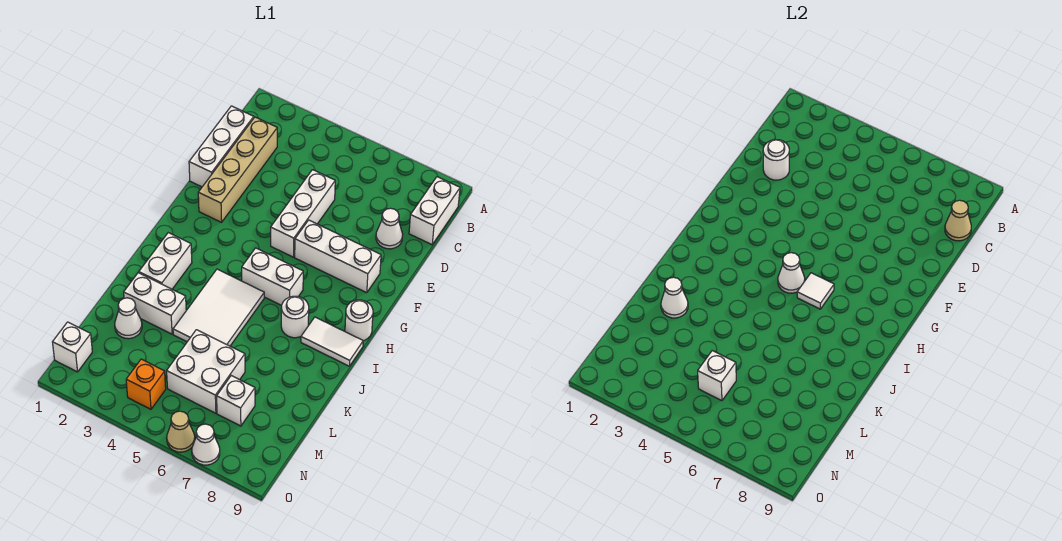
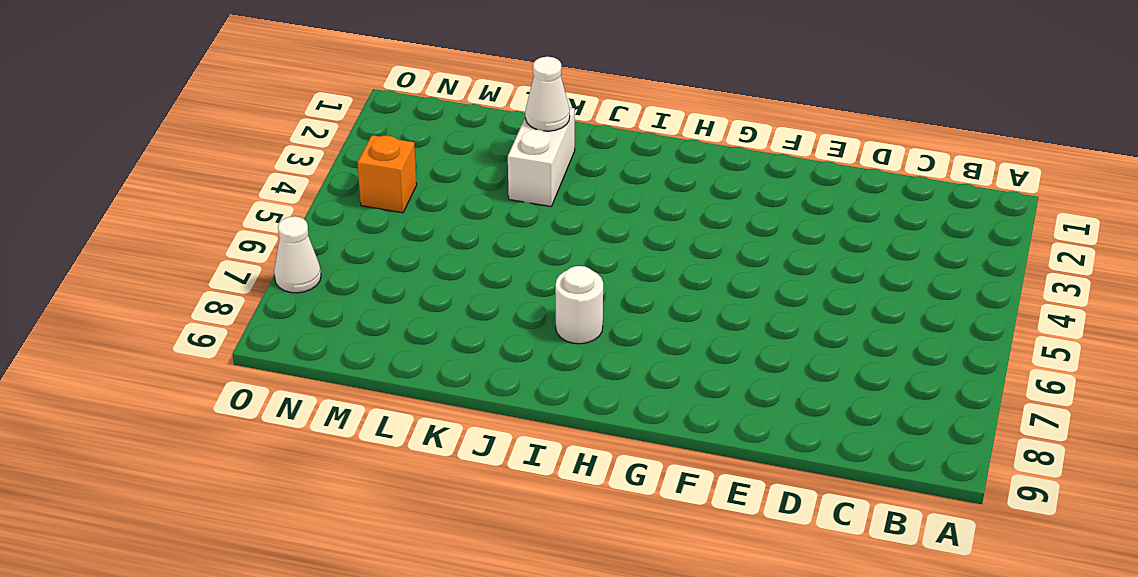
none -> white brick B9:C9 level 1
none -> white brick C1:E1 level 1
none -> tan brick C2:F2 level 1

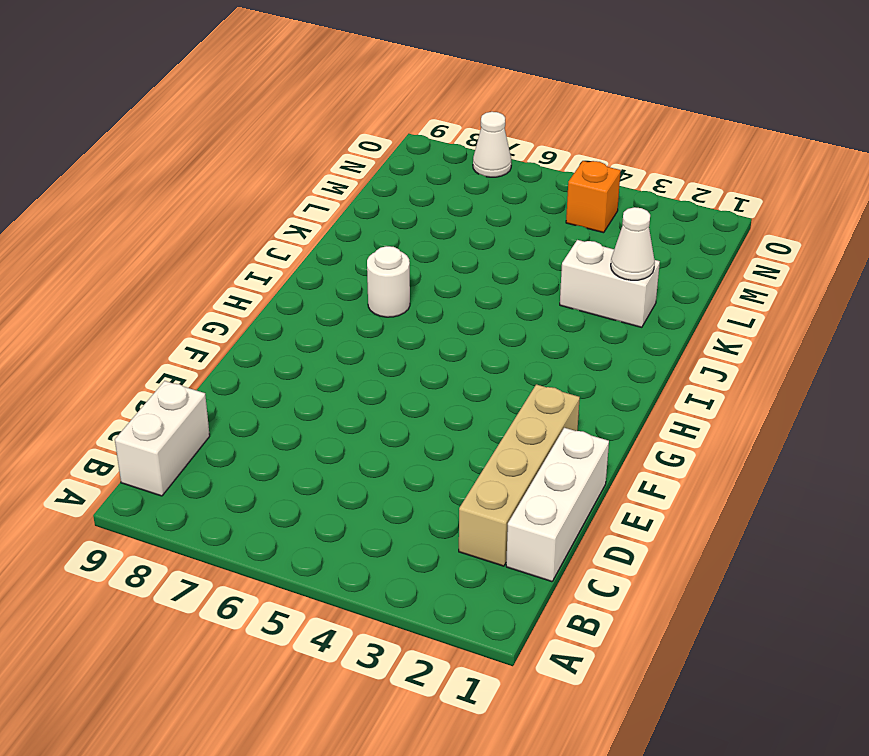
none -> white brick D5:F5 level 1
none -> white cone D8 level 1
none -> white brick F6:F8 level 1

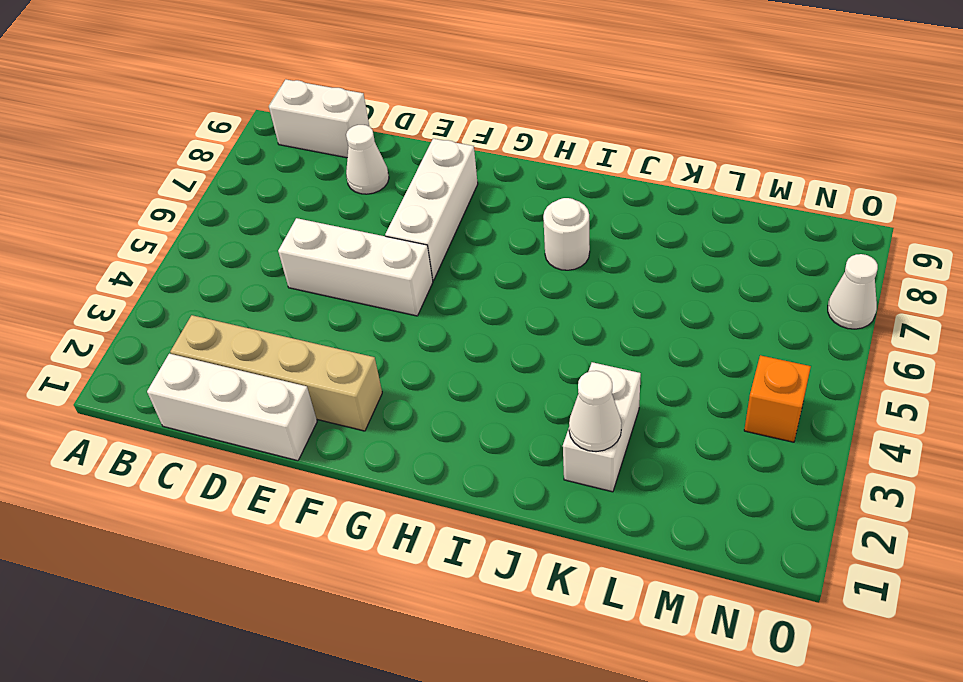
none -> white brick H5:H6 level 1
none -> white round brick H9 level 1
none -> white brick I2:J2 level 1

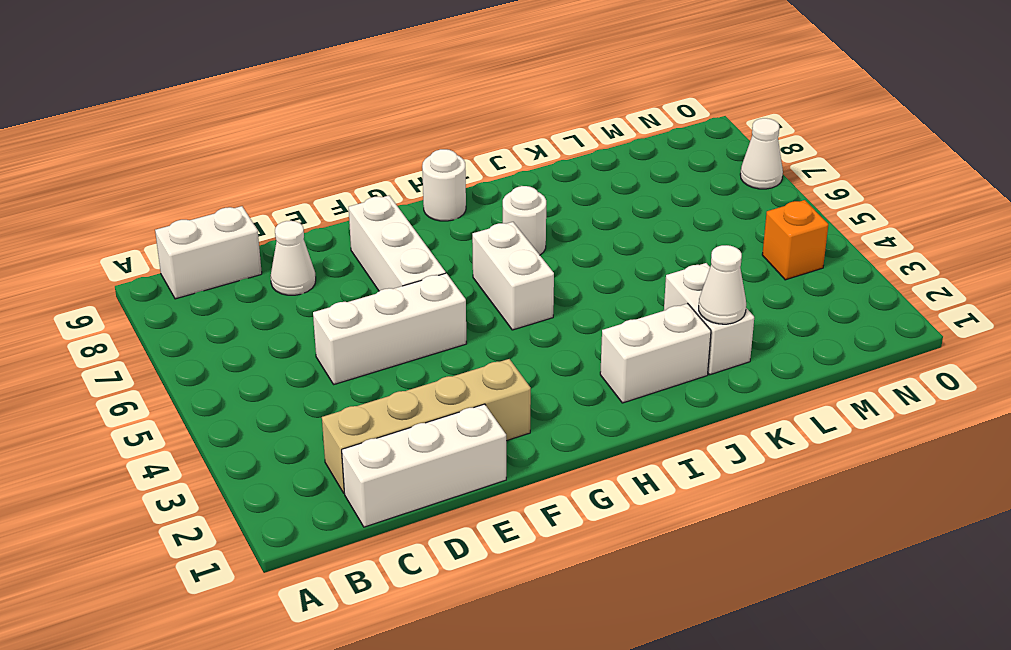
none -> white tile I4:K5 level 1
none -> white tile I8:I9 level 1
none -> white cone L2 level 1

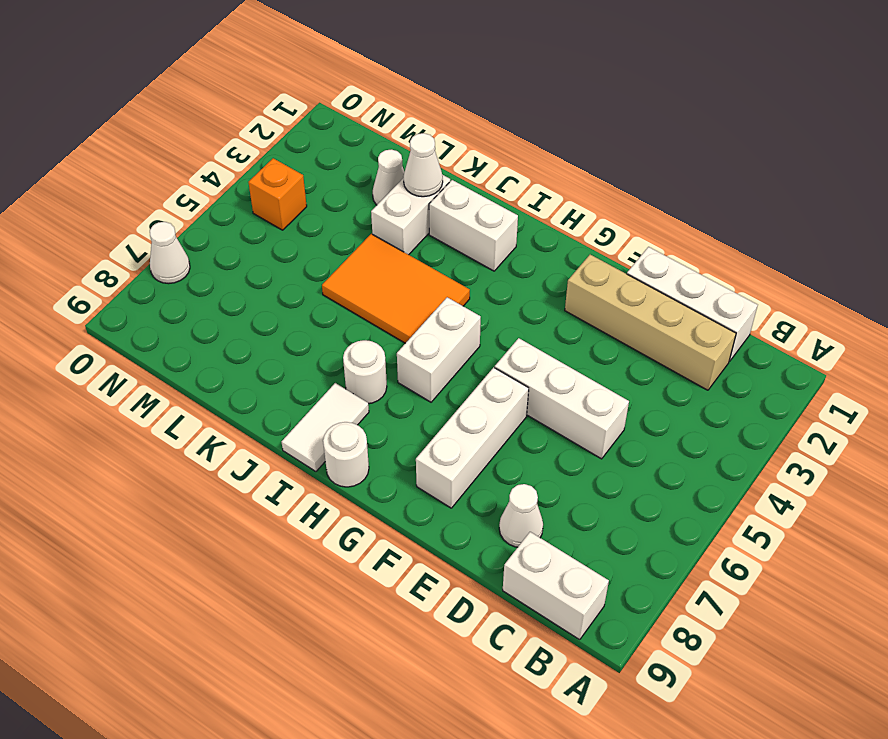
orange tile I4:K5 level 1 -> white tile I4:K5 level 1
none -> white brick L5:M6 level 1
none -> white brick M7 level 1
none -> white brick N1 level 1

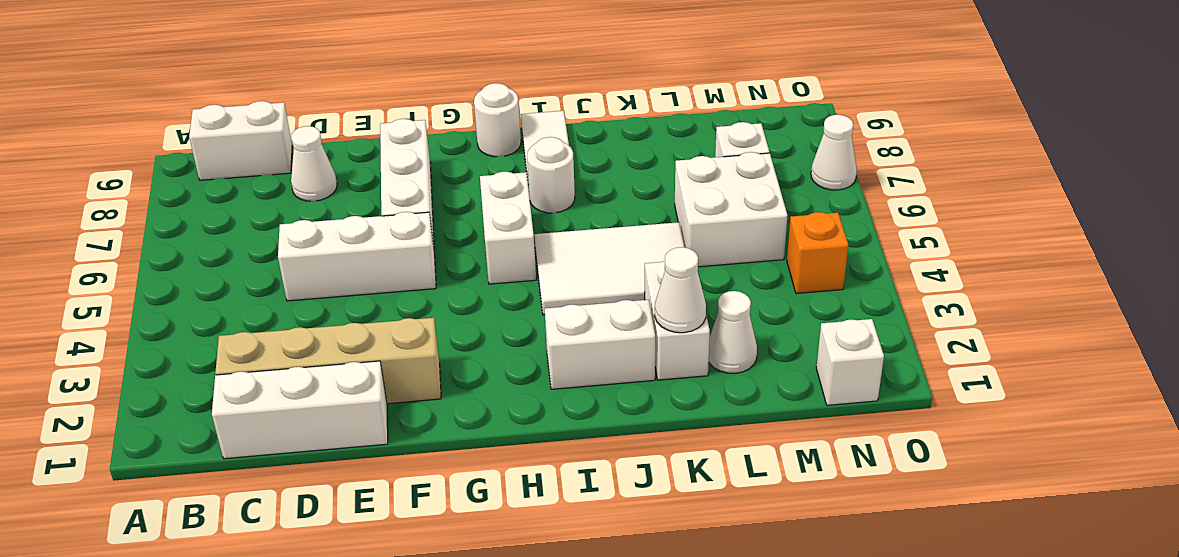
none -> tan cone O6 level 1
none -> tan cone C9 level 2
none -> white round brick D2 level 2

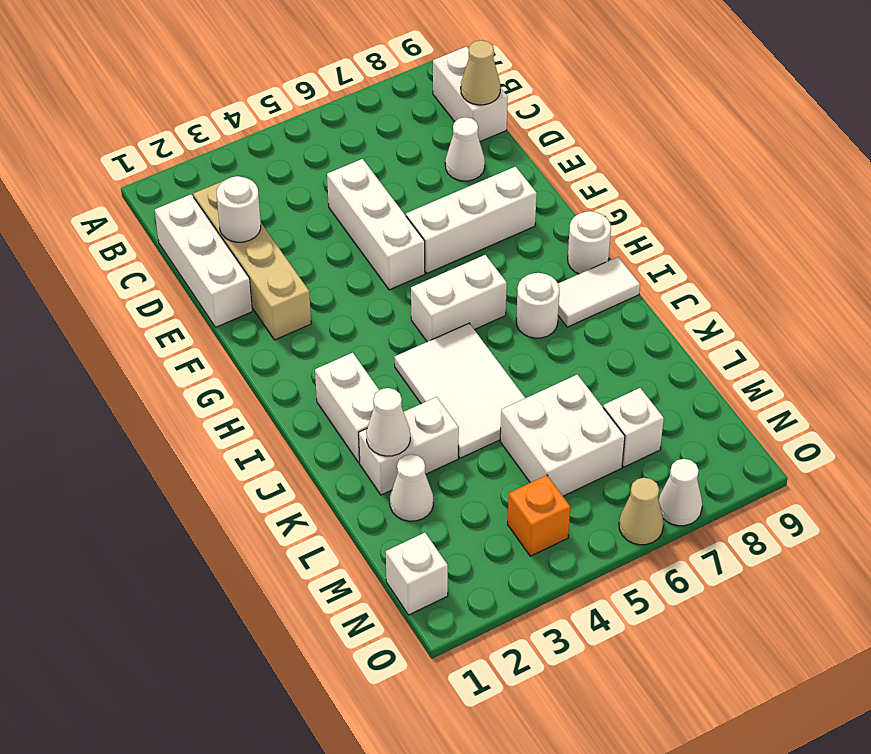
none -> white cone H5 level 2
none -> white tile H6 level 2
none -> white brick M5 level 2

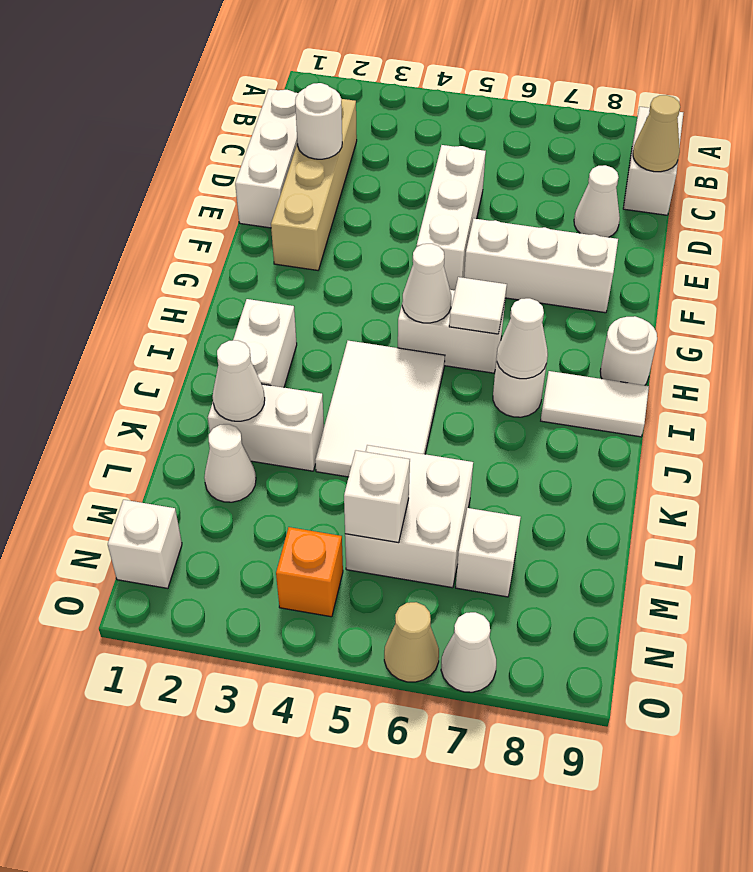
white cone I7 level 2 -> none

